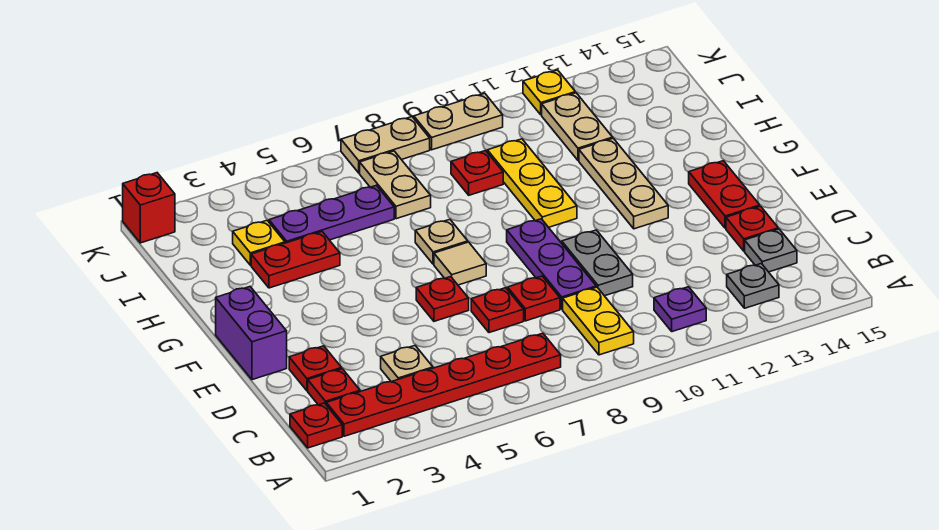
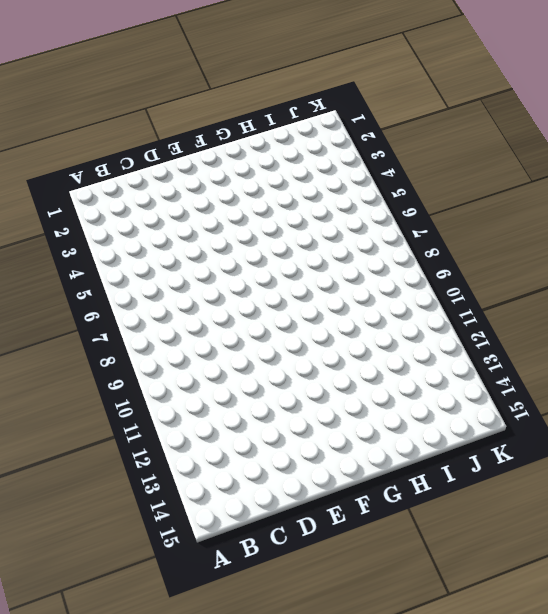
none -> red plate B1 level 1
none -> red plate B2:B7 level 1
none -> yellow plate B9:C9 level 1
none -> purple plate B11 level 1

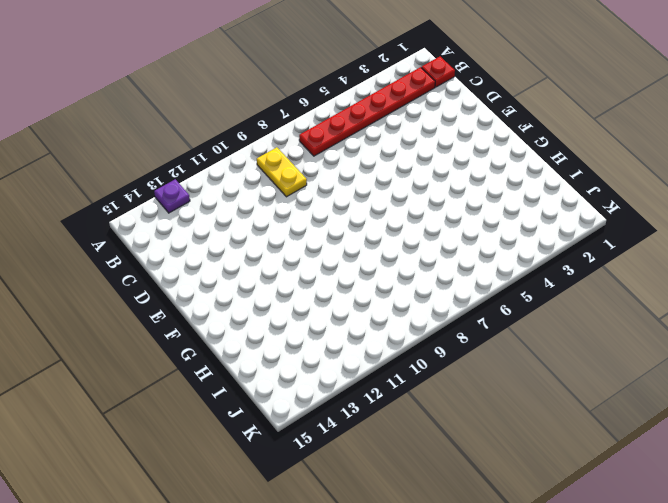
purple plate A13 level 1 -> purple plate B11 level 1
none -> grey plate B13 level 1
none -> red plate C2 level 1
none -> tan plate C4 level 1
none -> grey plate C14 level 1

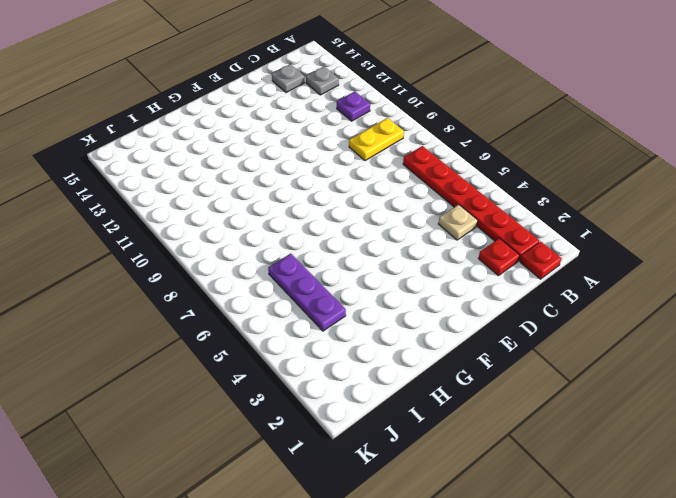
none -> red plate D2 level 1
none -> red plate D7 level 1
none -> red plate D8 level 1
none -> purple plate D9:F9 level 1

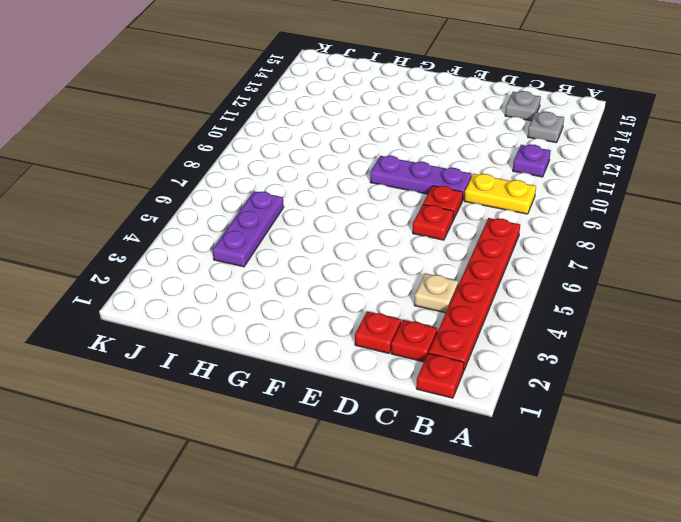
none -> grey plate D10:E10 level 1
none -> red plate D14 level 1
none -> purple brick E1:F1 level 1
none -> red plate E6 level 1

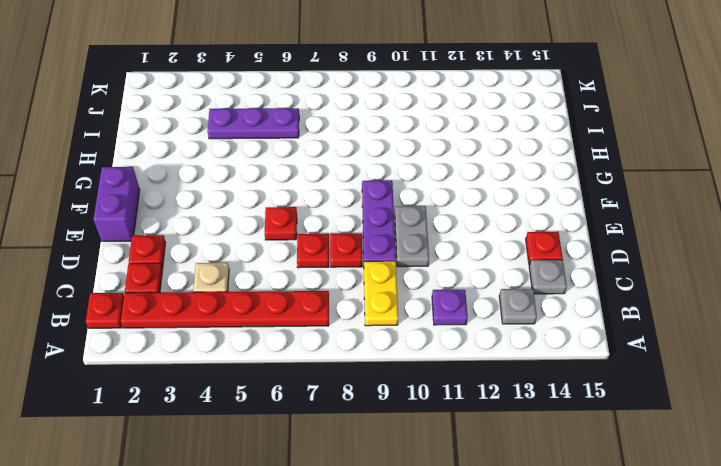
none -> red plate E14:F14 level 1
none -> tan tile F7 level 1
none -> tan plate F12:H12 level 1
none -> tan plate G7 level 1

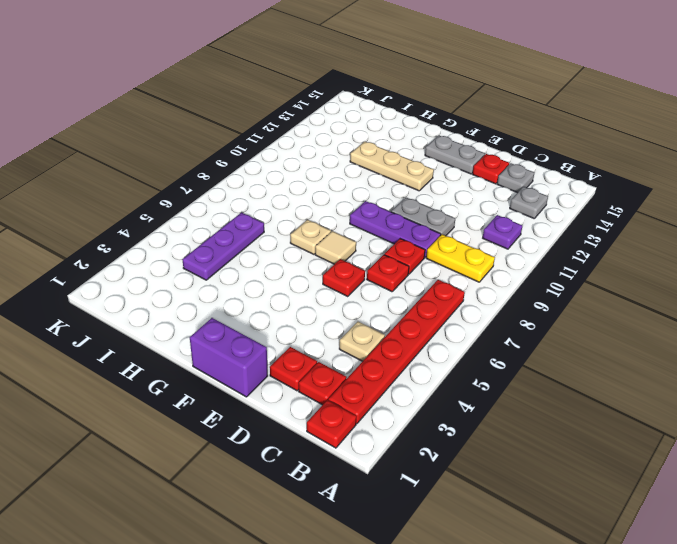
grey plate E14:F14 level 1 -> red plate E14:F14 level 1
none -> yellow plate G10:I10 level 1
none -> red plate H3:H4 level 1
none -> yellow plate I3 level 1
none -> tan plate I7:J7 level 1

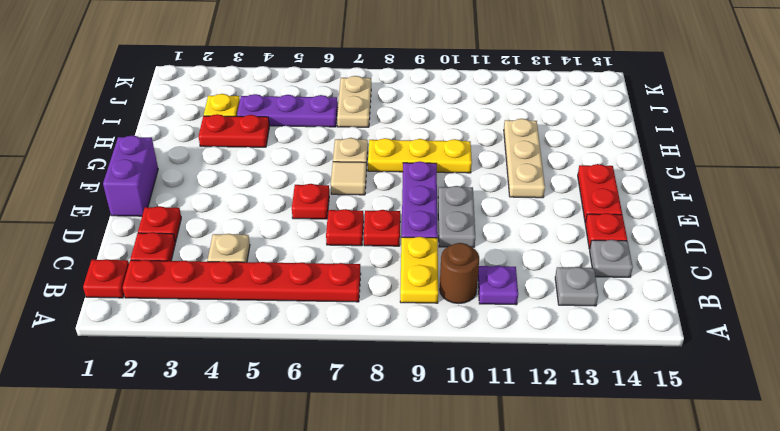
brown round brick B10 level 1 -> none
yellow plate G8:G10 level 1 -> yellow plate G10:I10 level 1
none -> red plate I9 level 1
none -> tan plate I12:J12 level 1
none -> red brick K1 level 1
none -> tan plate K7:K8 level 1

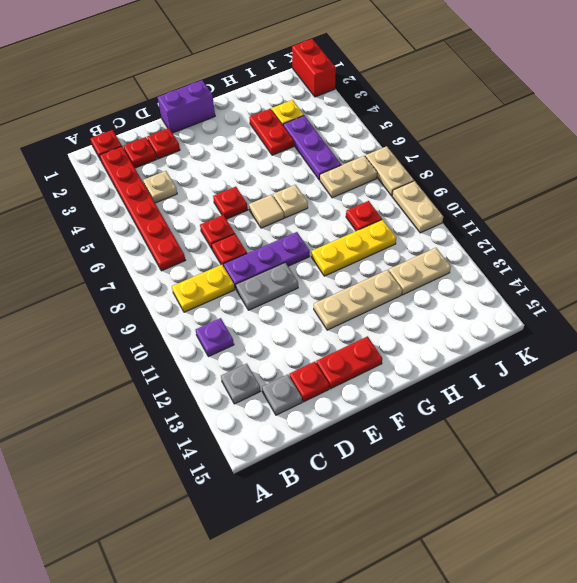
red brick K1:K2 level 1 -> red brick K1 level 1
none -> yellow plate K12 level 1

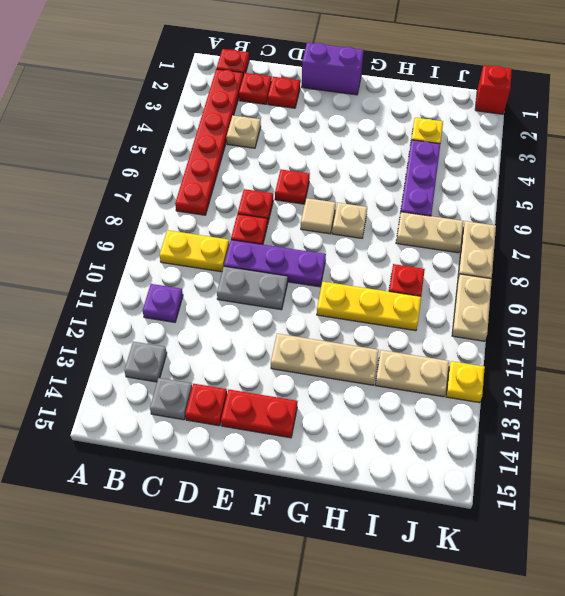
none -> red plate H3:H4 level 1

